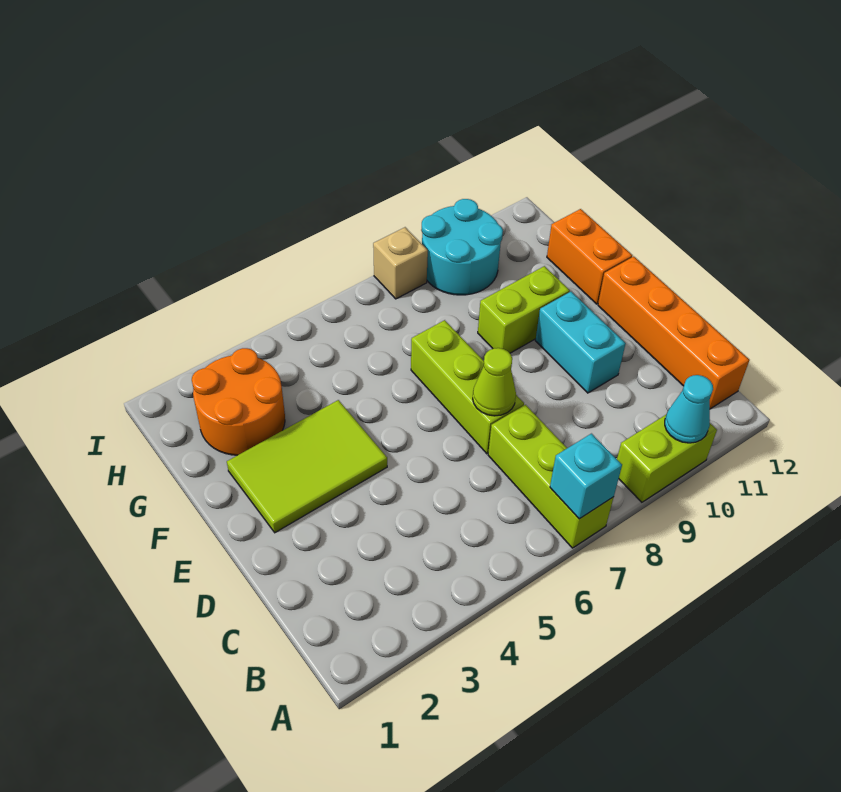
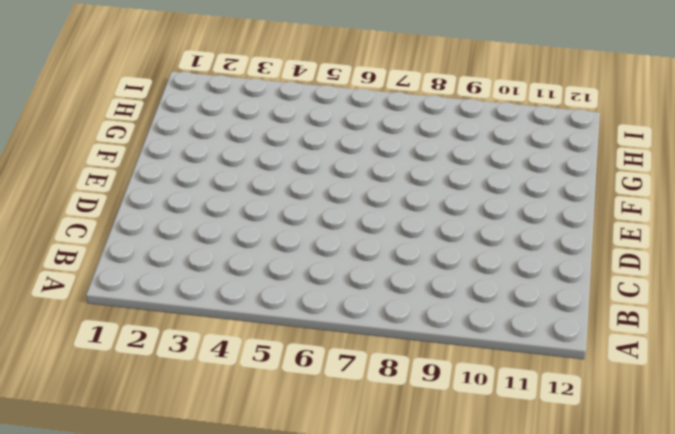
none -> lime brick A7:C7 level 1
none -> lime brick A9:A10 level 1
none -> orange brick B12:E12 level 1

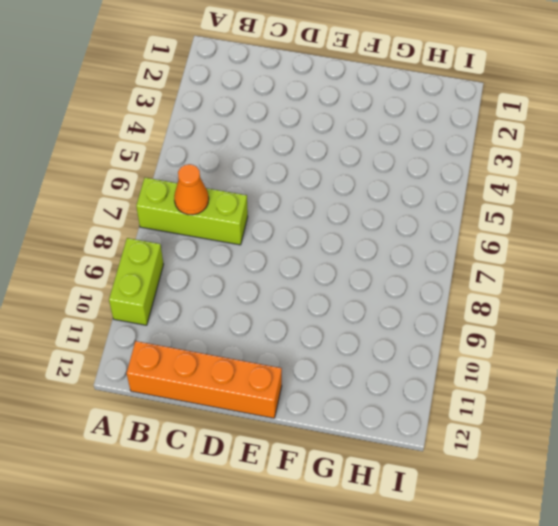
orange cone B7 level 2 -> none
none -> lime brick D7:F7 level 1
none -> cyan brick D10:E10 level 1
none -> lime tile E2:F4 level 1

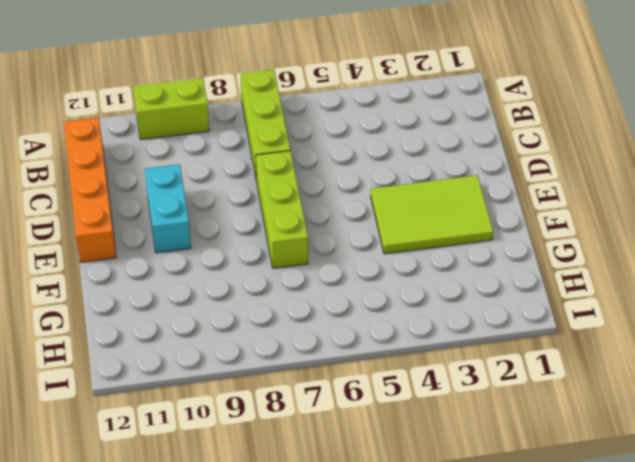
none -> lime brick F9:F10 level 1
none -> orange brick F12:G12 level 1
none -> orange round brick G2:H3 level 1

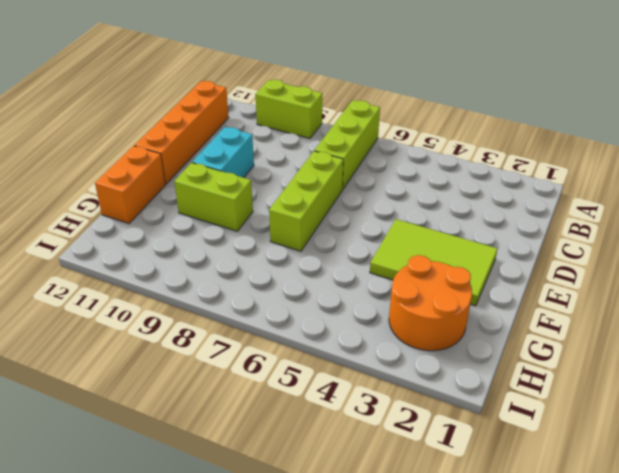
none -> cyan round brick H9:I10 level 1
none -> tan brick I8 level 1
none -> cyan brick A7 level 2

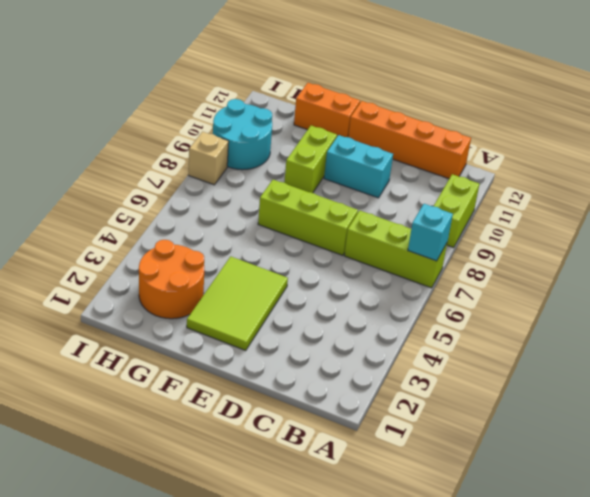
none -> cyan cone A10 level 2
none -> lime cone D7 level 2

